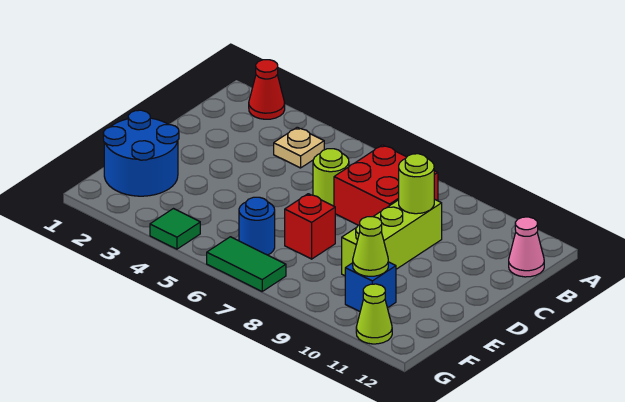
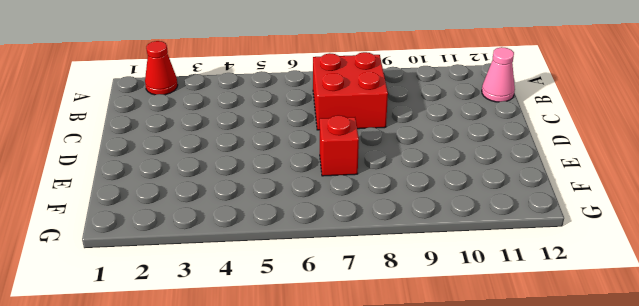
none -> tan plate B4 level 1
none -> lime round brick C6 level 1
none -> lime brick C9:E9 level 1

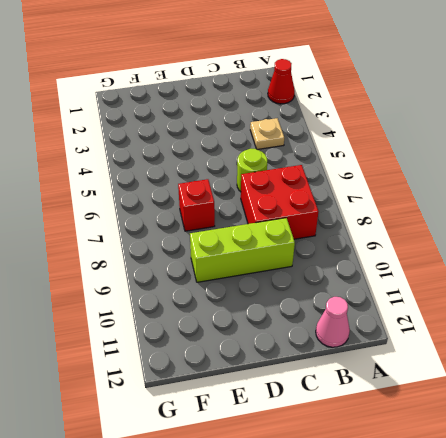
none -> blue round brick E1:F2 level 1
none -> blue round brick F6 level 1
none -> blue brick F10 level 1

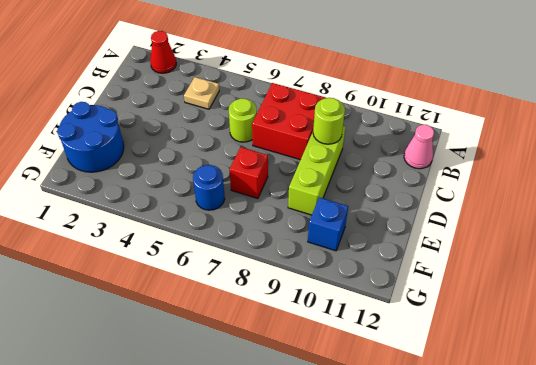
none -> green tile G4 level 1
none -> green tile G6:G7 level 1
none -> lime cone G11 level 1

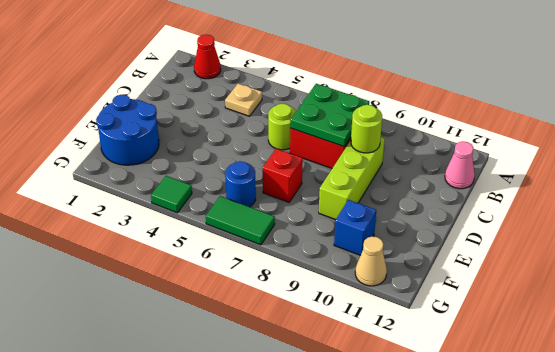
green plate B7:C8 level 2 -> none
tan cone G11 level 1 -> lime cone G11 level 1
none -> lime cone F10 level 2

